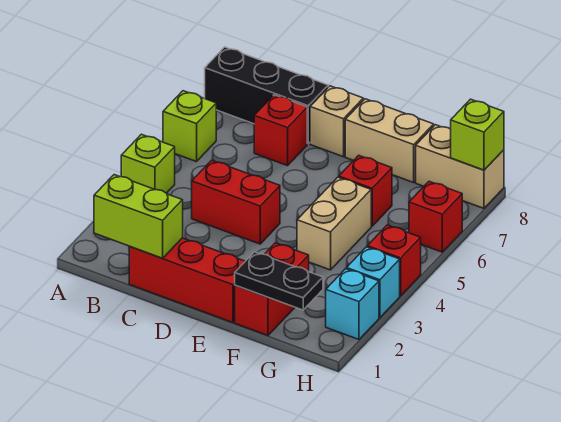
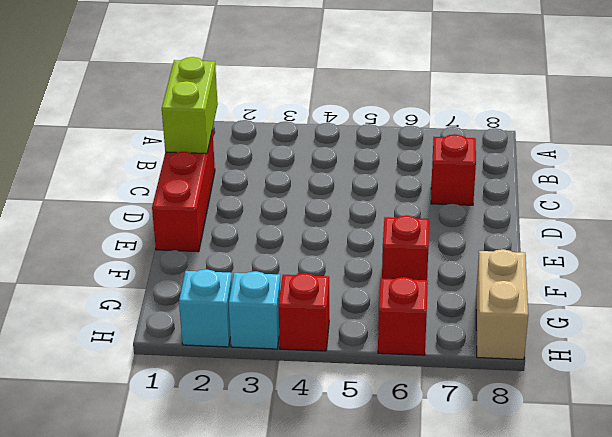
none -> lime brick A4 level 1
none -> lime brick A6 level 1
none -> black brick A8:C8 level 1

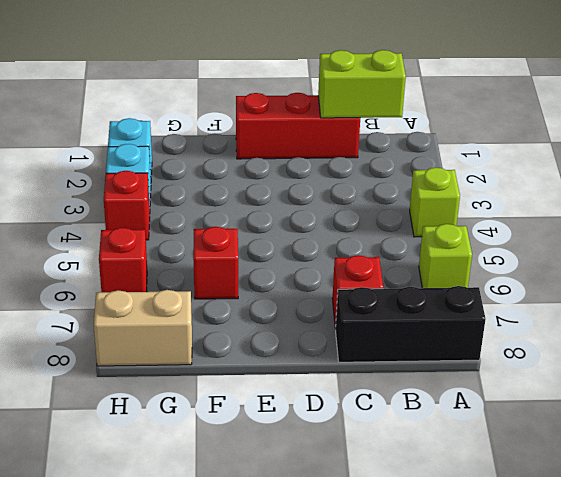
none -> red brick C4:D4 level 1
none -> tan brick D8 level 1
none -> tan brick E8:F8 level 1

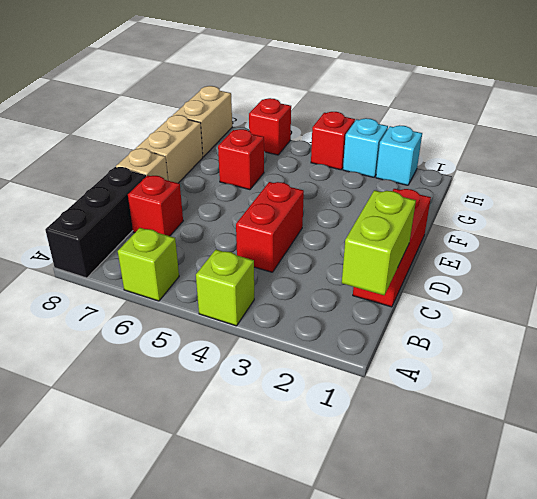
none -> red brick F1:F2 level 1
none -> tan brick F4:F5 level 1
none -> black plate F1:G1 level 2

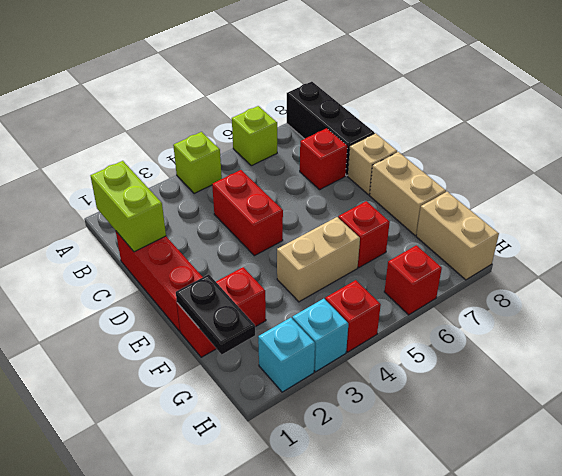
none -> lime brick H8 level 2

